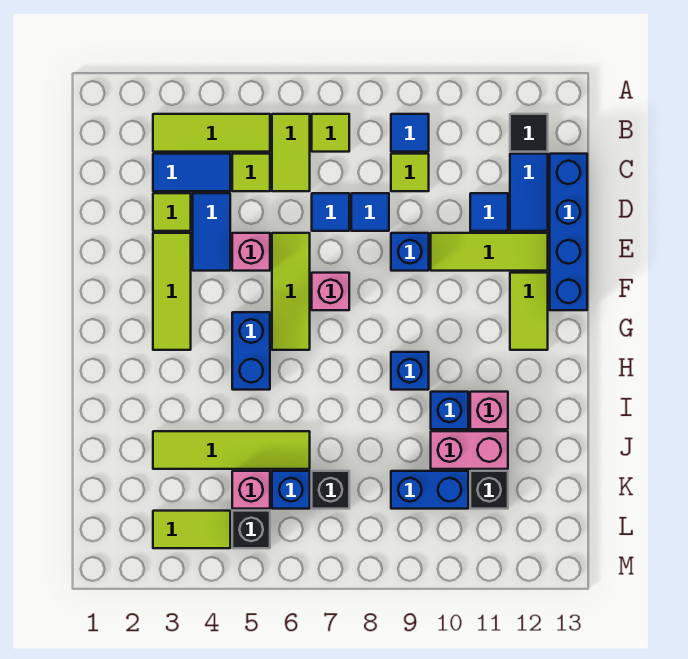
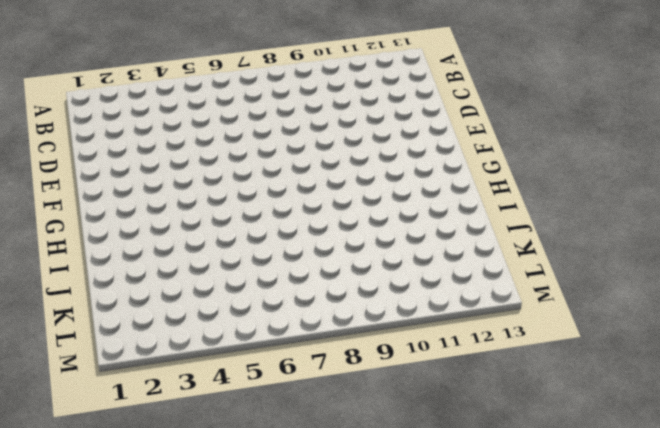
none -> lime tile B3:B5 level 1
none -> lime tile B6:C6 level 1
none -> lime tile B7 level 1
none -> blue tile B9 level 1

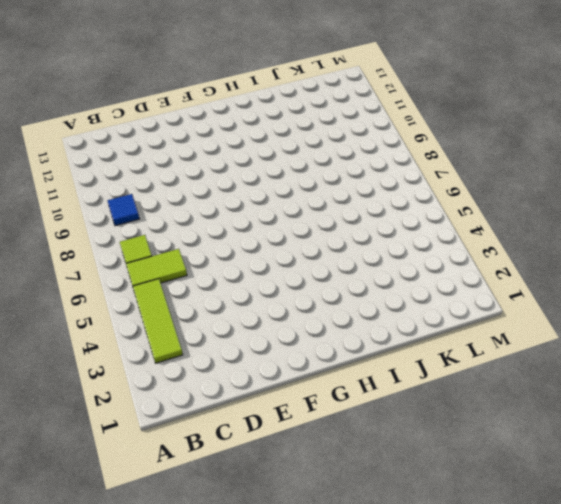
none -> black tile B12 level 1
none -> blue tile C3:C4 level 1
none -> lime tile C5 level 1
none -> lime tile C9 level 1

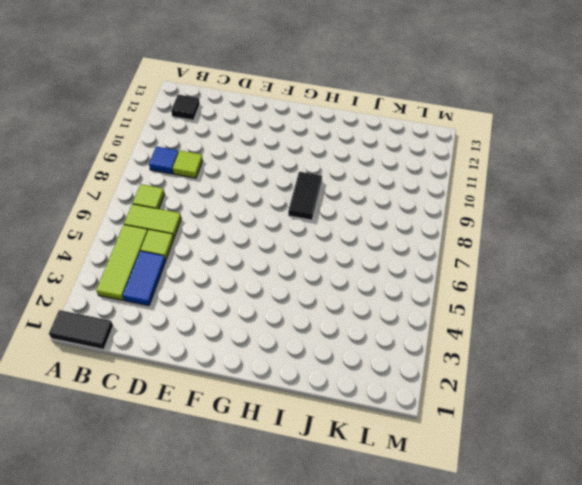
black tile A1:B1 level 1 -> none
black tile H8:H9 level 1 -> blue brick H9 level 1
none -> blue tile C12:D12 level 1
none -> blue brick C13:F13 level 1
none -> lime tile D3 level 1
none -> blue tile D4:E4 level 1

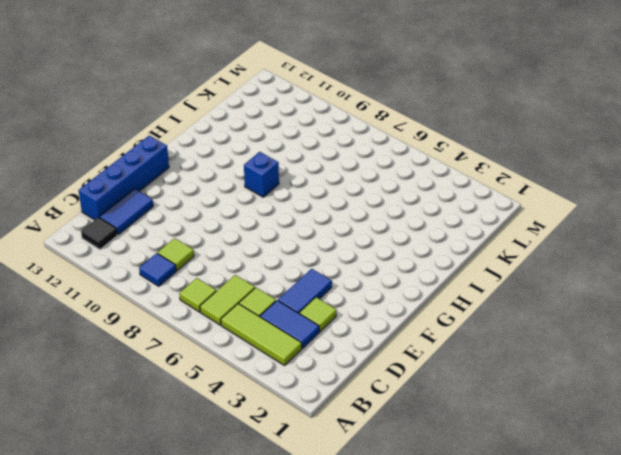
none -> blue tile D7 level 1
none -> blue tile D8 level 1
none -> blue tile D11 level 1
none -> lime tile E3:G3 level 1

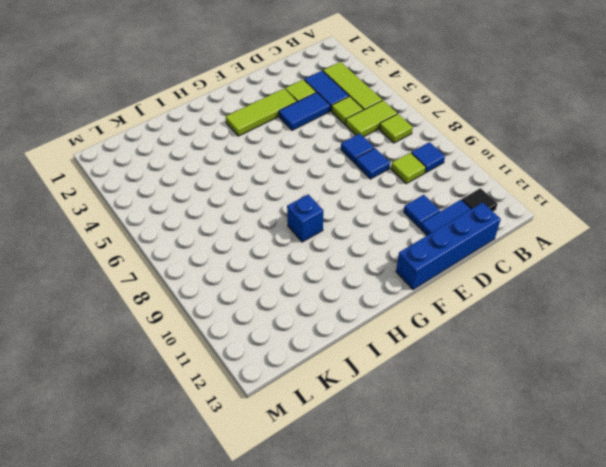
none -> pink brick E5 level 1
none -> lime tile E6:G6 level 1
none -> blue brick E9 level 1
none -> lime tile E10:E12 level 1

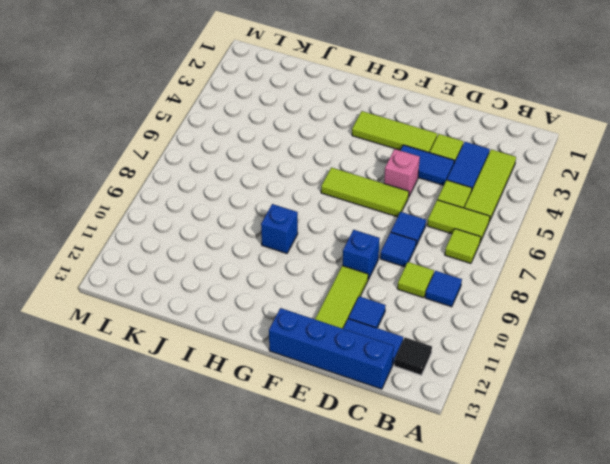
none -> pink brick F7 level 1
none -> lime tile F12:G12 level 1
none -> blue brick G5:H5 level 1
none -> blue brick I10 level 1

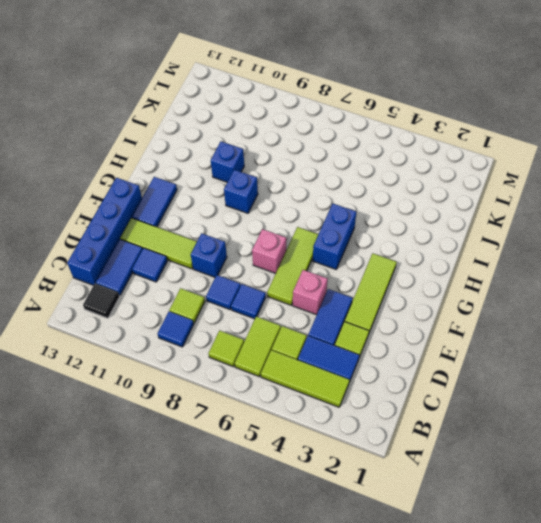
blue tile F12:G12 level 1 -> lime tile F12:G12 level 1
none -> pink brick I11 level 1
none -> lime tile J3:J6 level 1
none -> pink brick J10:J11 level 1
none -> pink brick K5 level 1

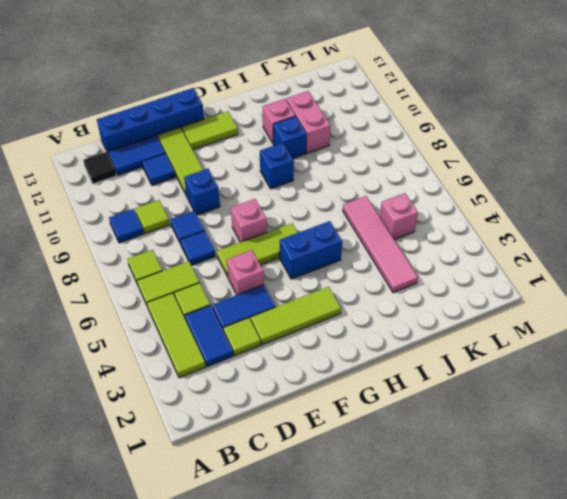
pink tile J3:J6 level 1 -> lime tile J3:J6 level 1
none -> blue brick K6 level 1
none -> black brick K7 level 1
none -> blue brick K9:K10 level 1
none -> black brick K11 level 1

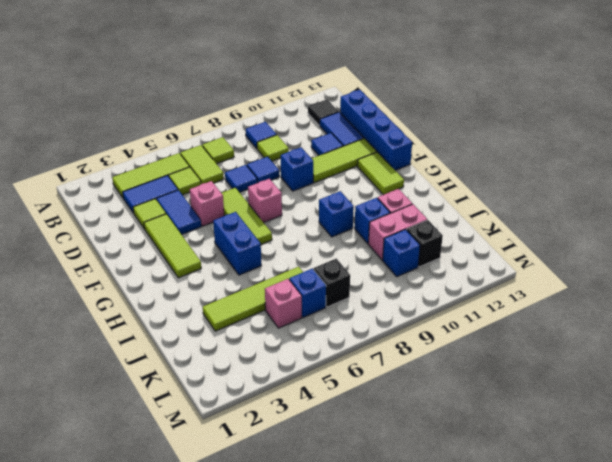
blue brick K10 level 1 -> blue brick K9:K10 level 1
none -> lime tile L3:L4 level 1
none -> black brick L5 level 1

